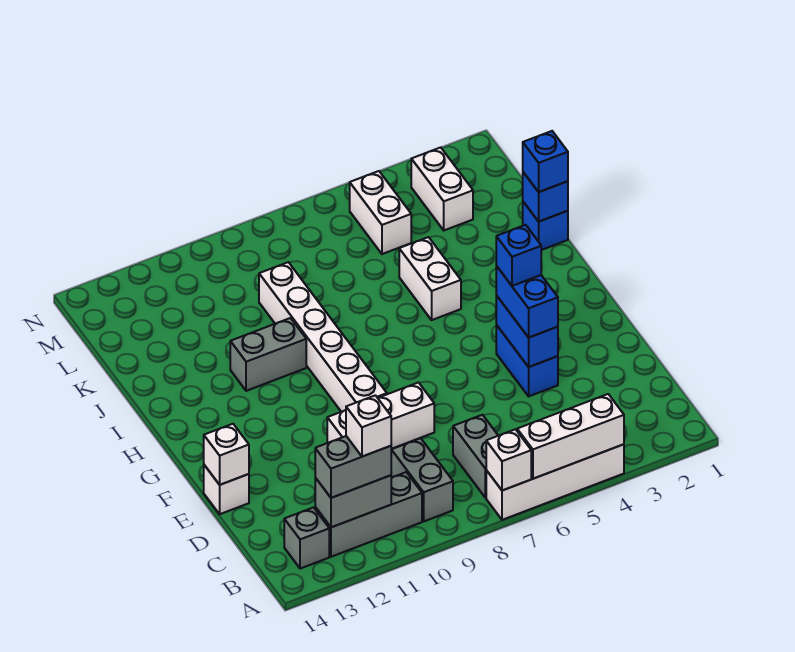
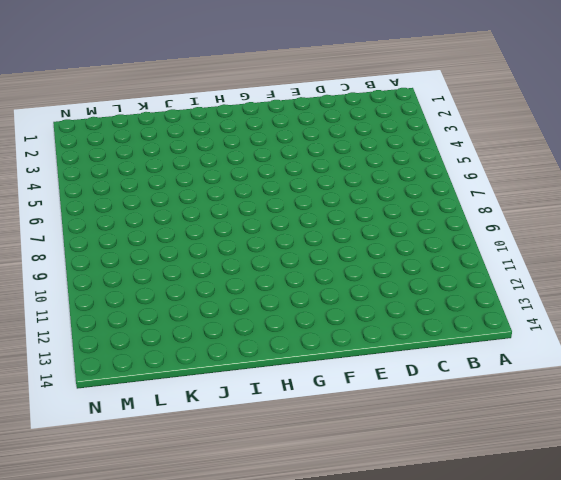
none -> white brick A4:A7 level 1
none -> grey brick B7:C7 level 1
none -> grey brick B9:C9 level 1

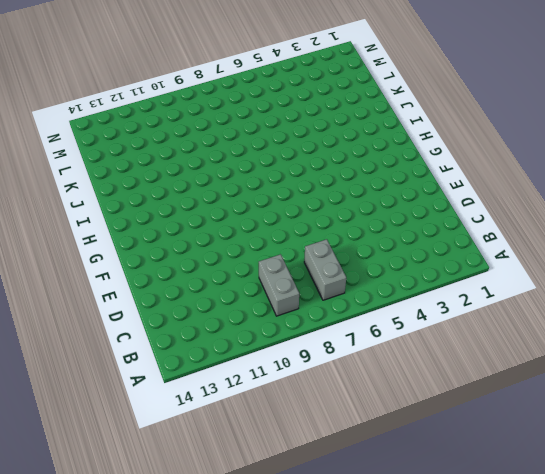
none -> white brick A4:A7 level 1
none -> grey brick B10:B12 level 1
none -> grey brick B13 level 1

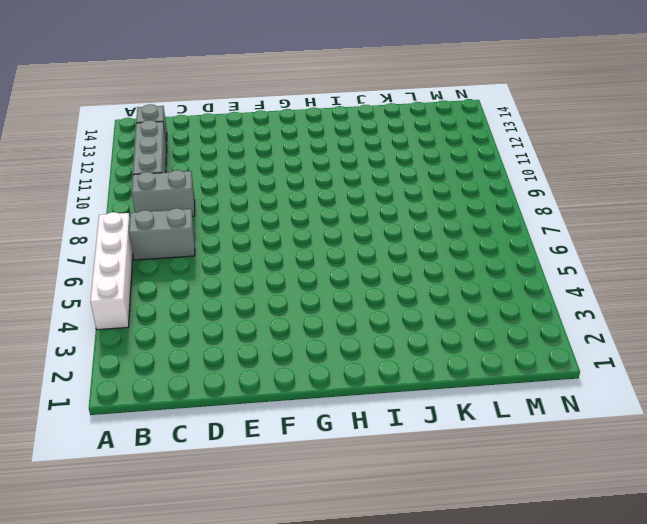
none -> blue brick E4:F4 level 1
none -> white brick E8:E10 level 1
none -> white brick E14 level 1

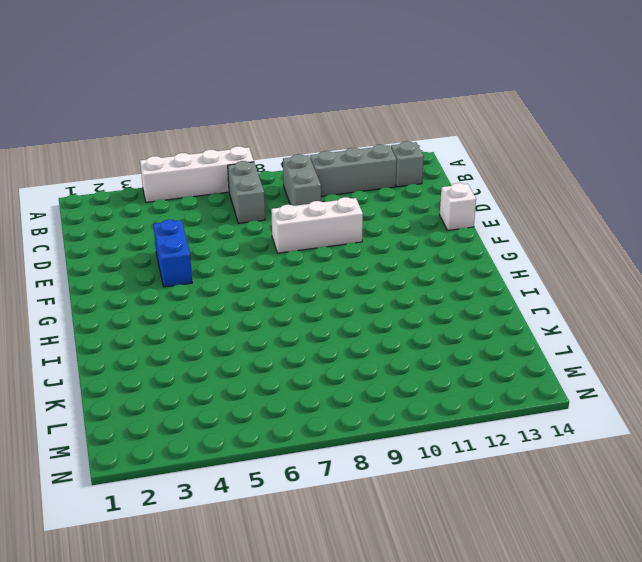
none -> white brick F9:K9 level 1
none -> white brick I5:J5 level 1
none -> grey brick I10:I11 level 1

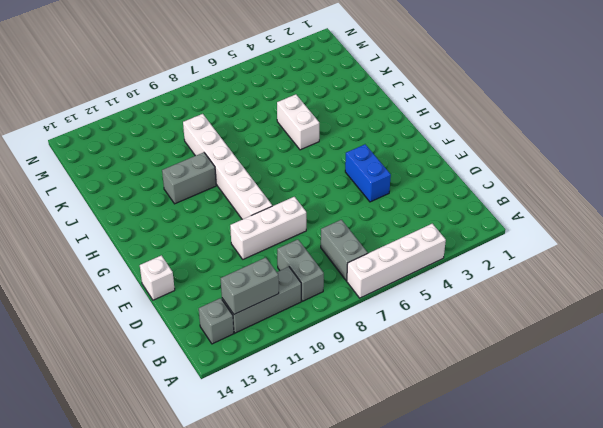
none -> blue brick J1 level 1
none -> white brick L3:M3 level 1
none -> white brick L5:M5 level 1

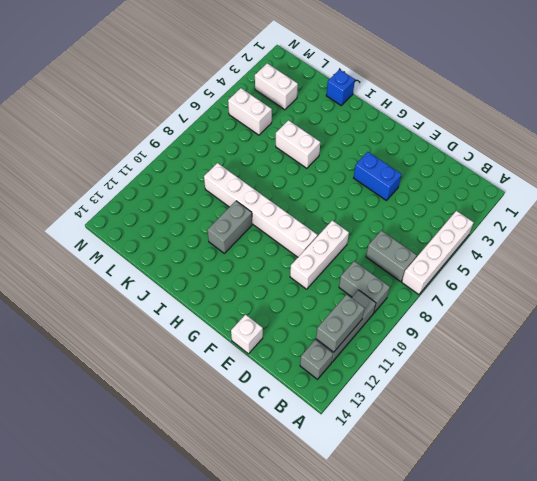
none -> white brick A4:A6 level 2
none -> white brick A7 level 2
none -> blue brick E4:F4 level 2

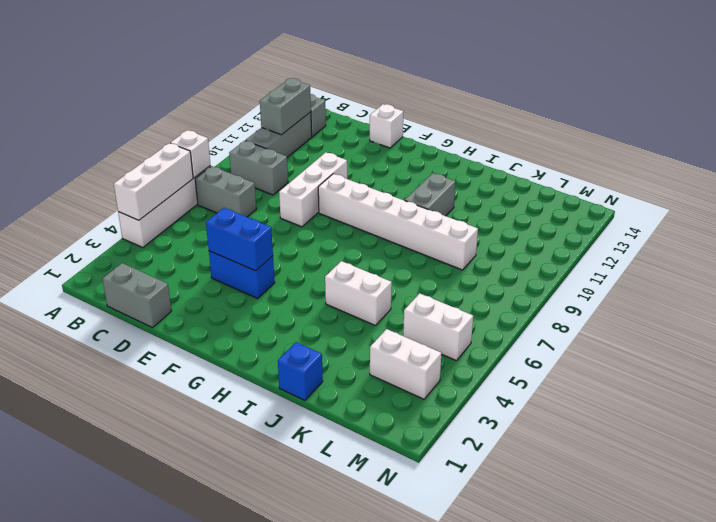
grey brick C1:D1 level 1 -> grey brick B11:B12 level 3
none -> white brick E14 level 2
none -> blue brick J1 level 2
none -> blue brick E4:F4 level 3

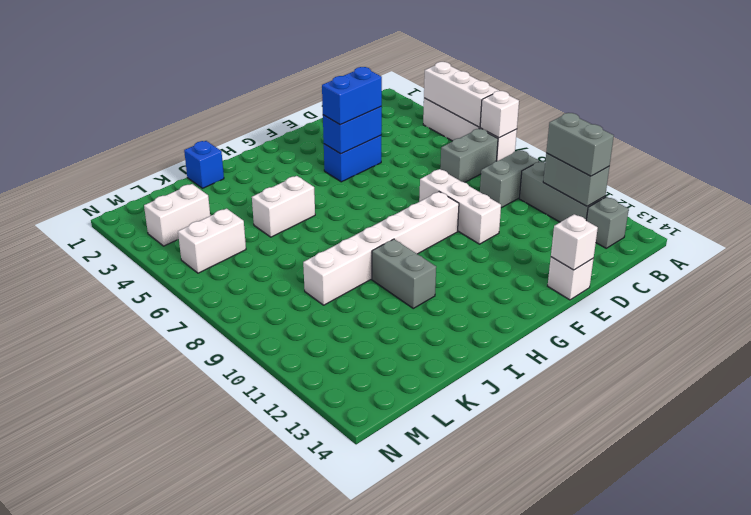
none -> blue brick J1 level 2
none -> blue brick J1 level 3
none -> white brick B11 level 4

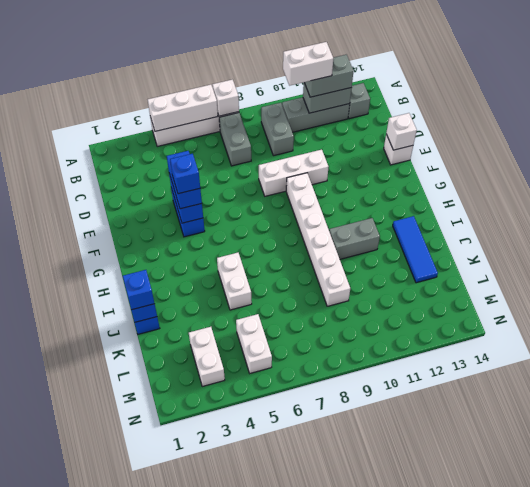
white brick B10:B11 level 4 -> white brick B11 level 4
blue tile I13:K13 level 1 -> none

